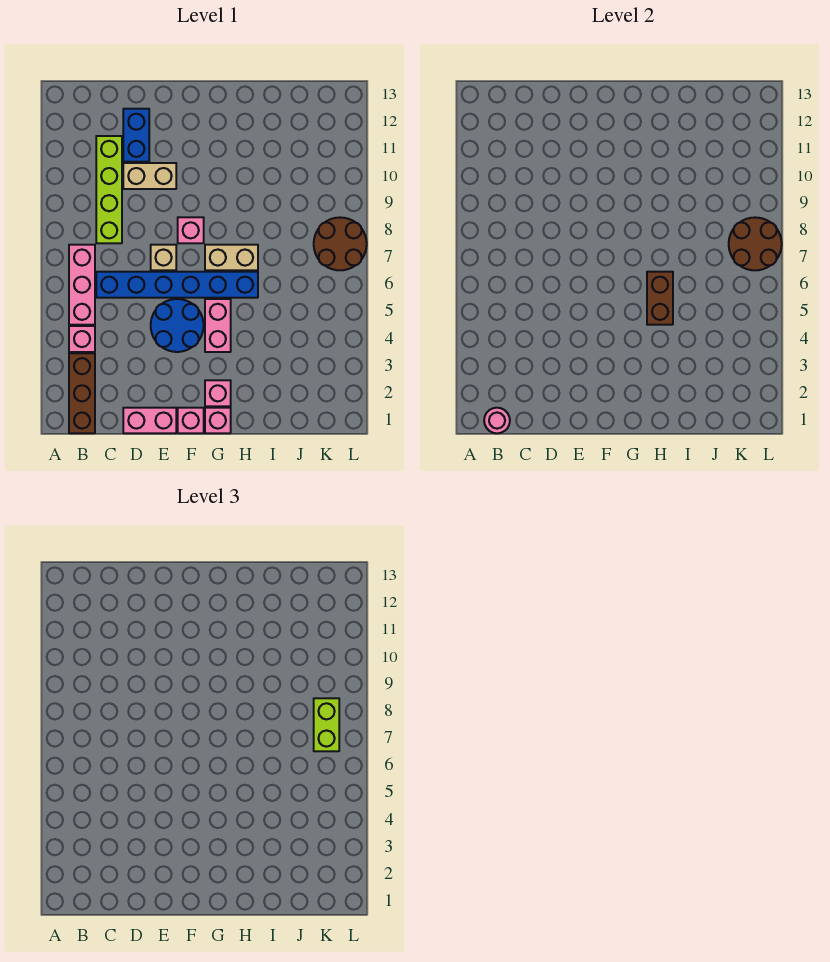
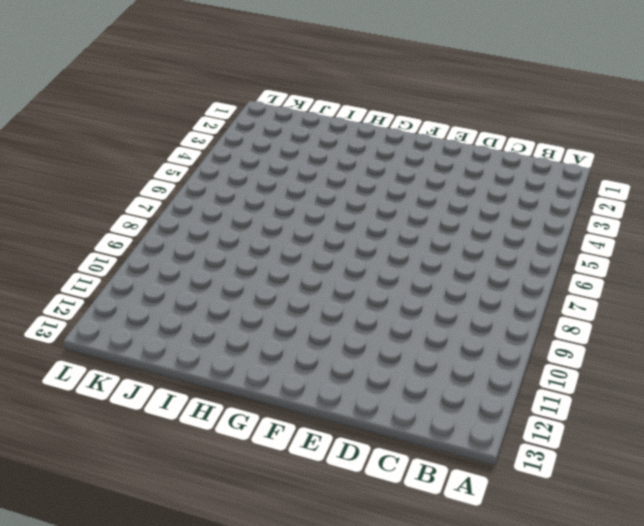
none -> brown brick B1:B3 level 1
none -> pink brick B4 level 1
none -> pink brick B5:B7 level 1

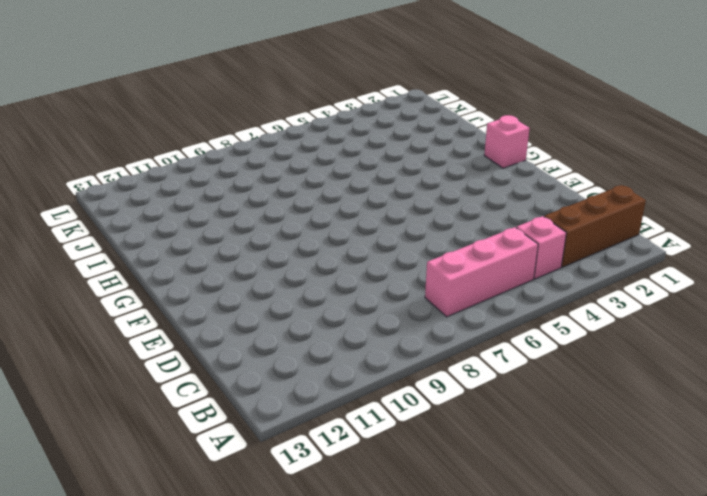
none -> blue brick C6:H6 level 1
none -> lime brick C8:C11 level 1
none -> pink brick D1:E1 level 1

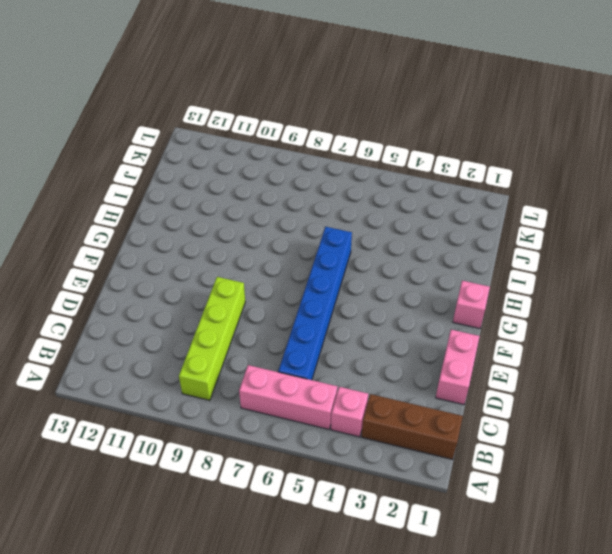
lime brick B9:E9 level 1 -> lime brick C8:C11 level 1
none -> tan brick D10:E10 level 1
none -> blue brick D11:D12 level 1
none -> blue round brick E4:F5 level 1

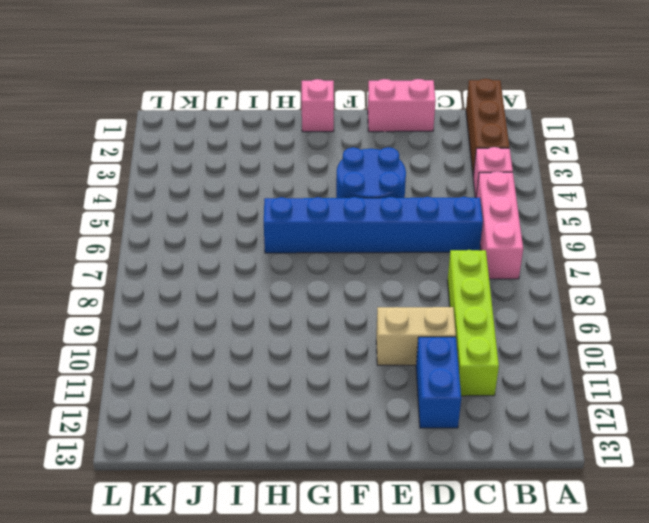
none -> tan brick E7 level 1
none -> pink brick F1 level 1
none -> pink brick F8 level 1

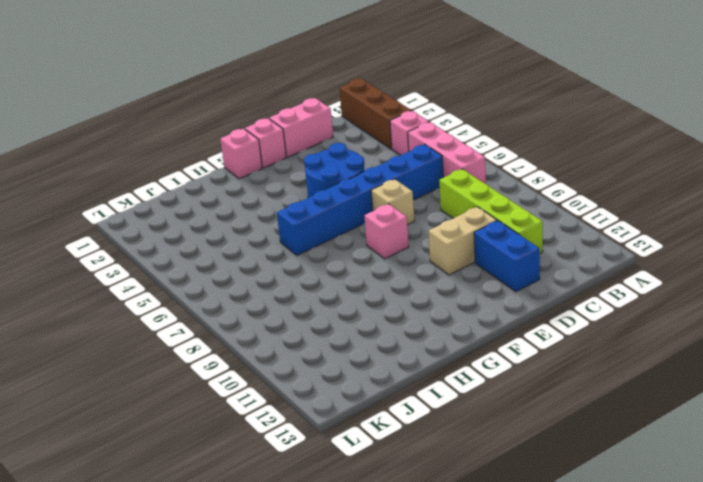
none -> pink brick G2 level 1
none -> pink brick G4:G5 level 1
none -> tan brick G7:H7 level 1

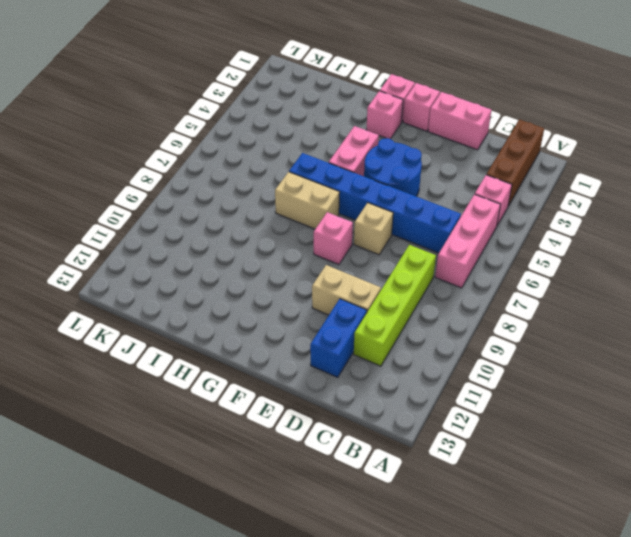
none -> brown round brick K7:L8 level 1
none -> pink round brick B1 level 2
none -> brown brick H5:H6 level 2

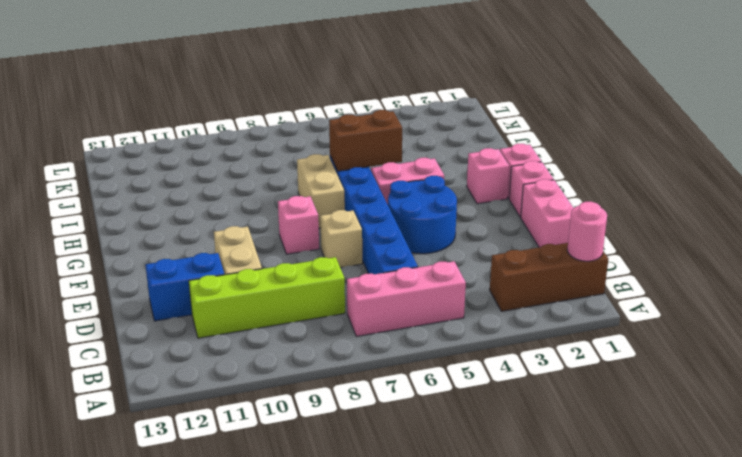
none -> pink brick B4 level 1
none -> brown round brick K7:L8 level 1
none -> brown round brick K7:L8 level 2

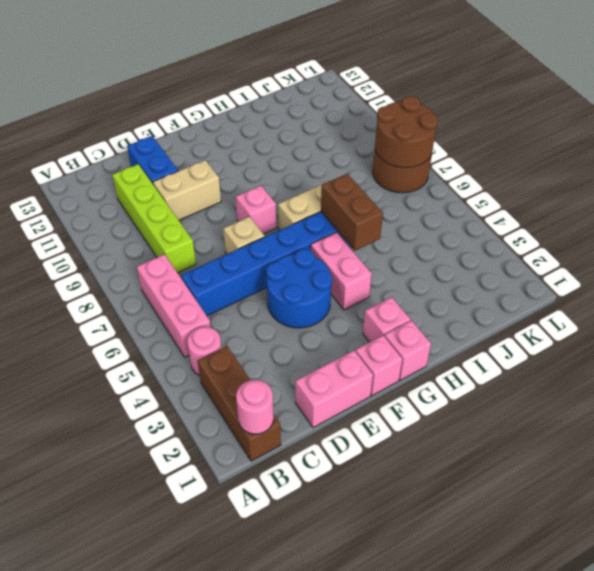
pink round brick B4 level 1 -> pink brick B4 level 1
none -> lime brick K7:K8 level 3

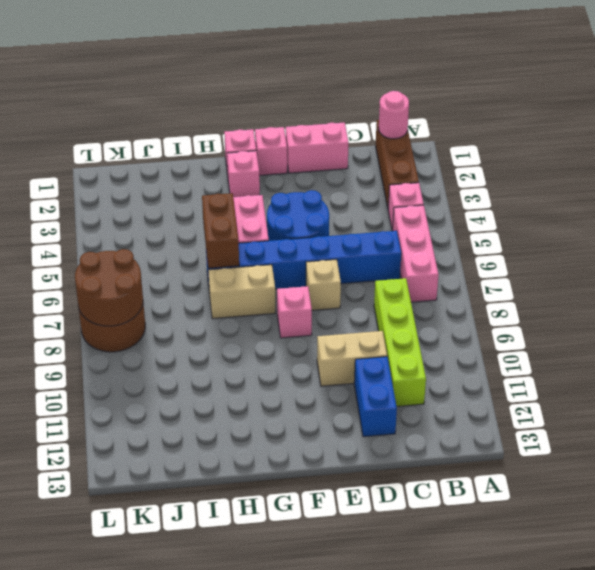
none -> lime brick K7:K8 level 3

